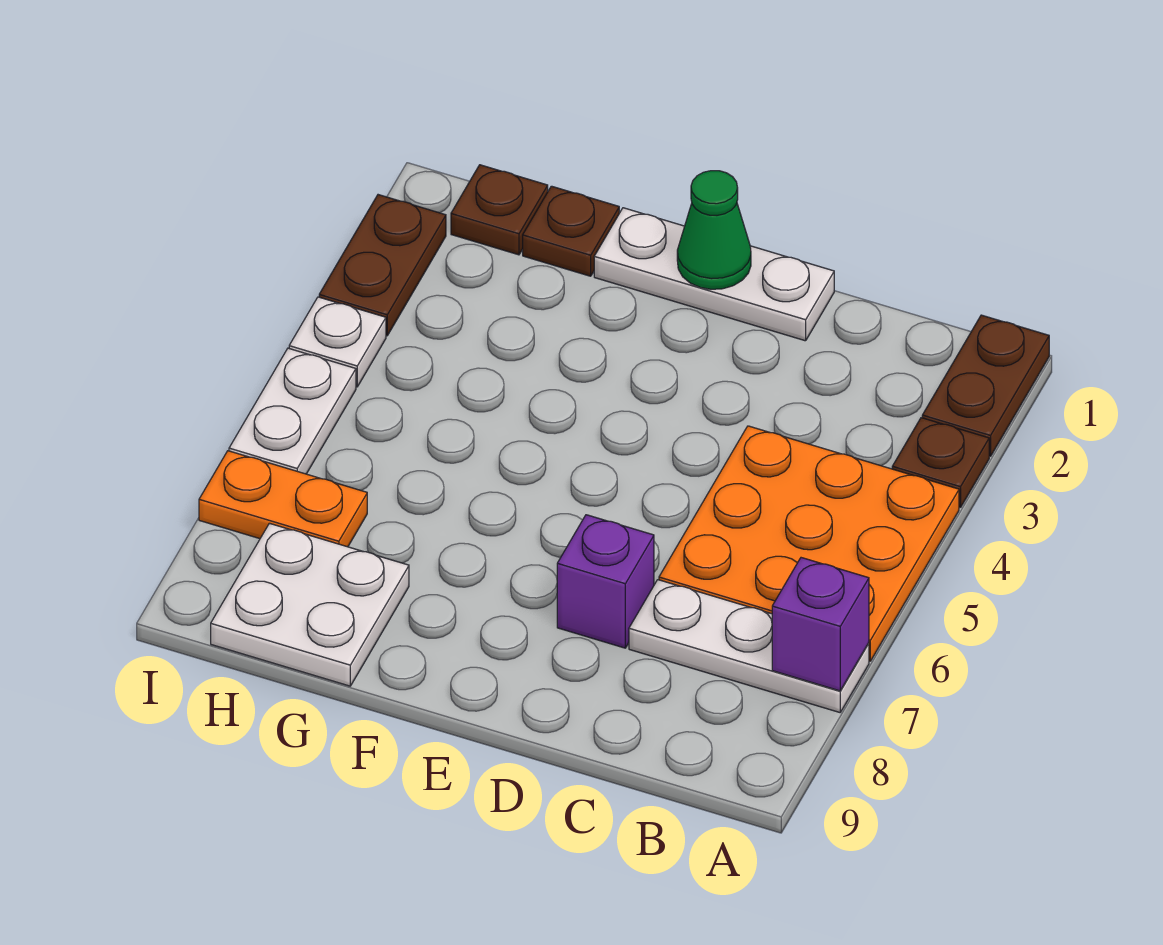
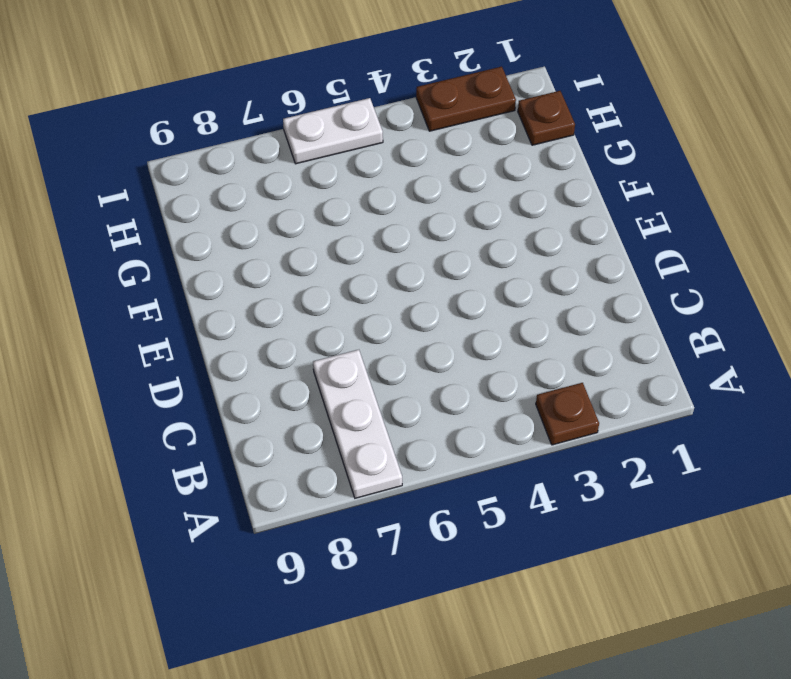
none -> brown plate A1:A2 level 1
none -> orange plate A4:C6 level 1
none -> white plate D1:F1 level 1

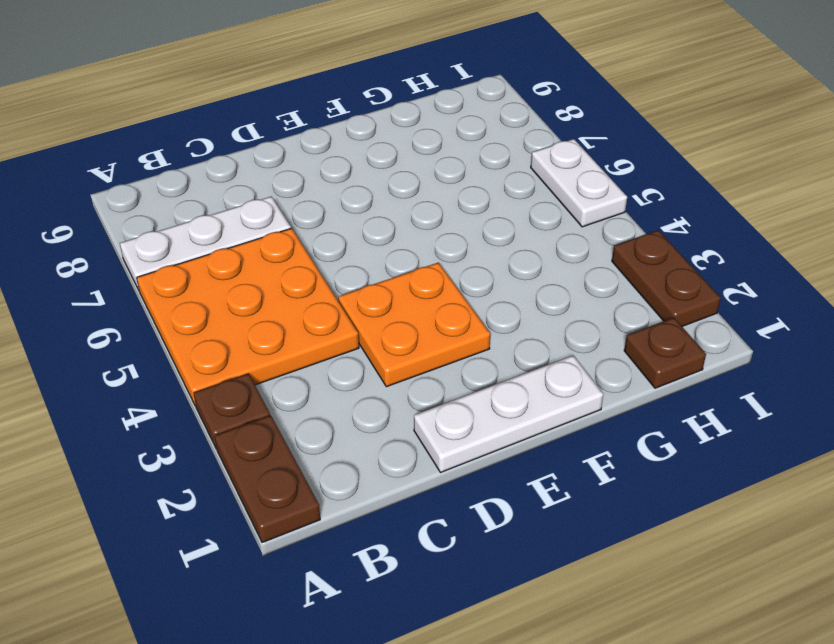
orange plate D3:E4 level 1 -> none
none -> purple brick D7 level 1
none -> brown plate G1 level 1
none -> white plate G8:H9 level 1

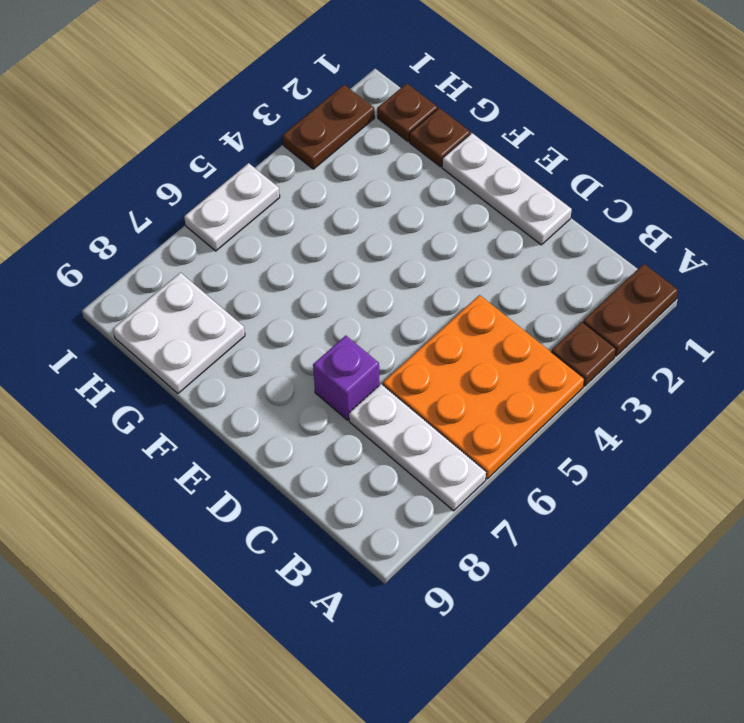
none -> orange plate H7:I7 level 1
none -> white plate I4 level 1
none -> purple brick A7 level 2

